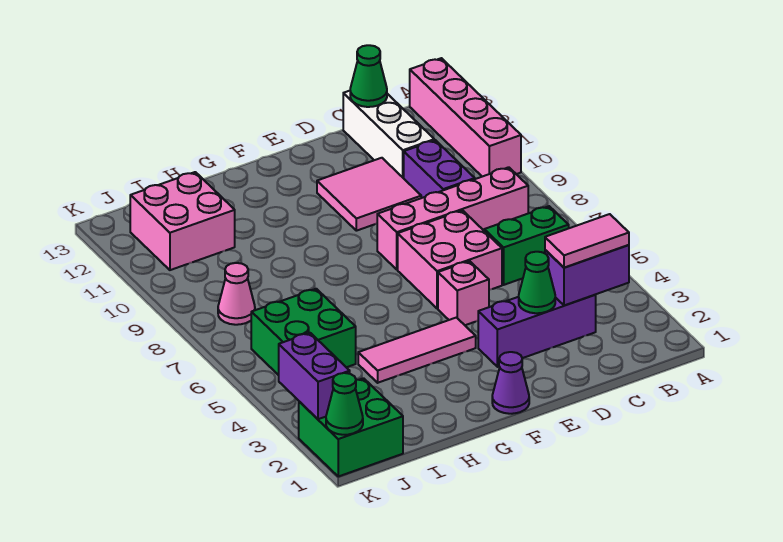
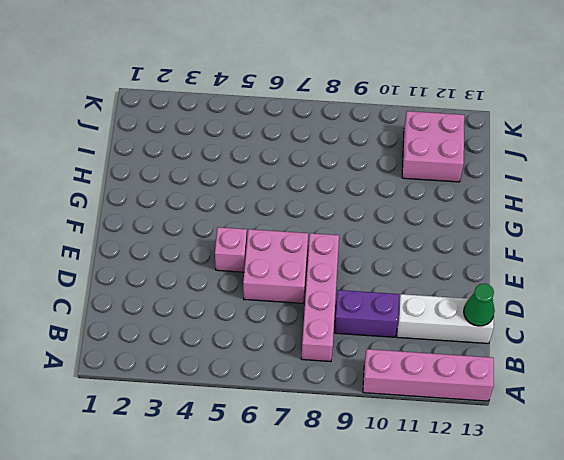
none -> green brick B6:C6 level 1
none -> purple brick C3:E3 level 1
none -> pink tile D10:E11 level 1

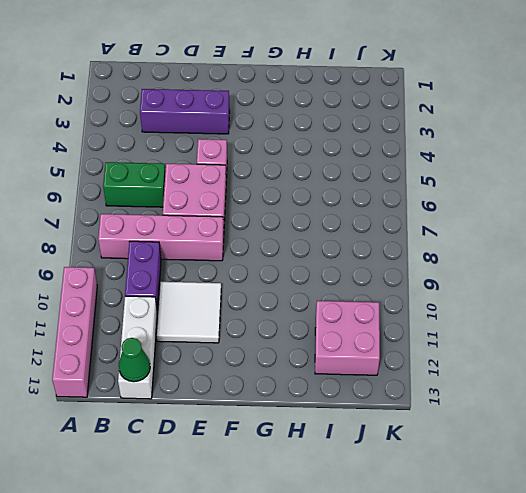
white tile D10:E11 level 1 -> pink tile D10:E11 level 1
none -> purple cone F1 level 1
none -> pink tile F4:H4 level 1
none -> green brick I5:J6 level 1

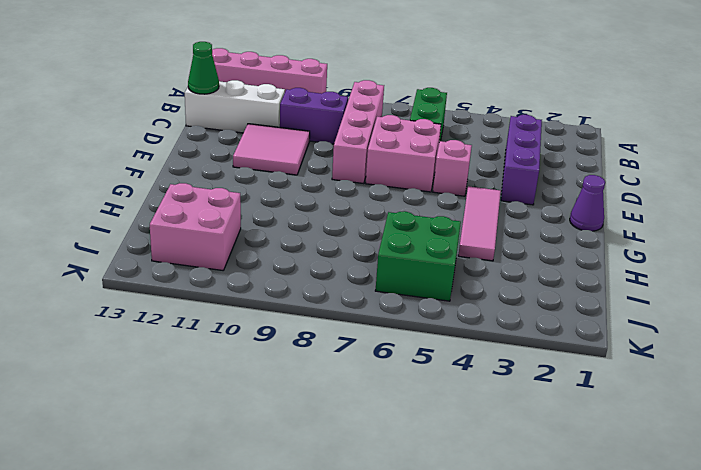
none -> green brick J1:K2 level 1
none -> pink cone J8 level 1
none -> purple brick B3:C3 level 2

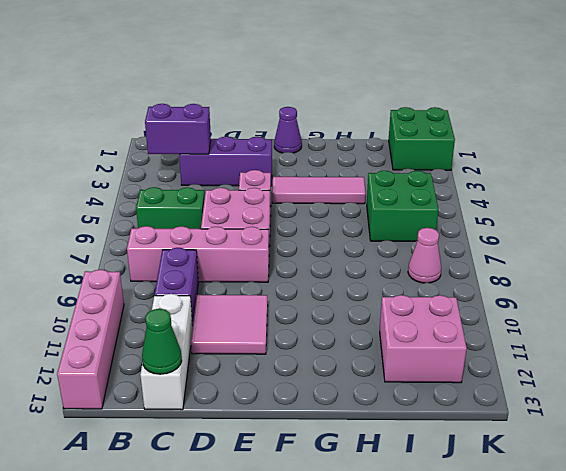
none -> green cone D3 level 2
none -> green cone K1 level 2
none -> purple brick K2:K3 level 2

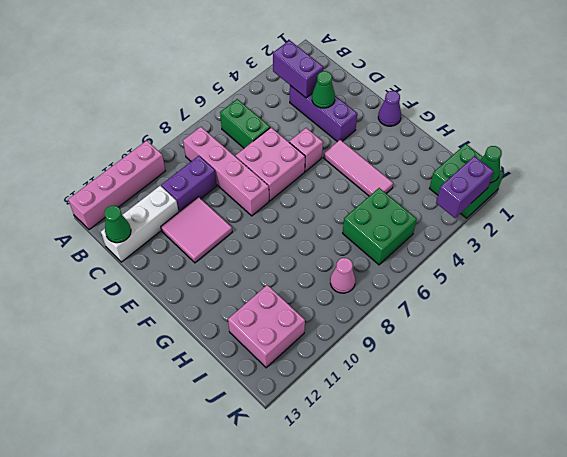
none -> pink tile B3:C3 level 3

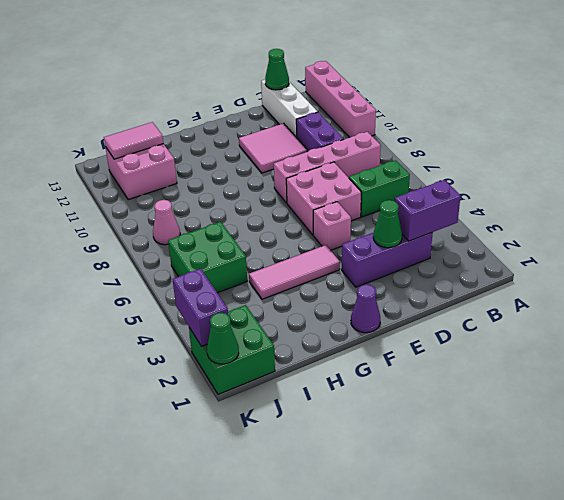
pink tile I12:J12 level 2 -> pink tile B3:C3 level 3

